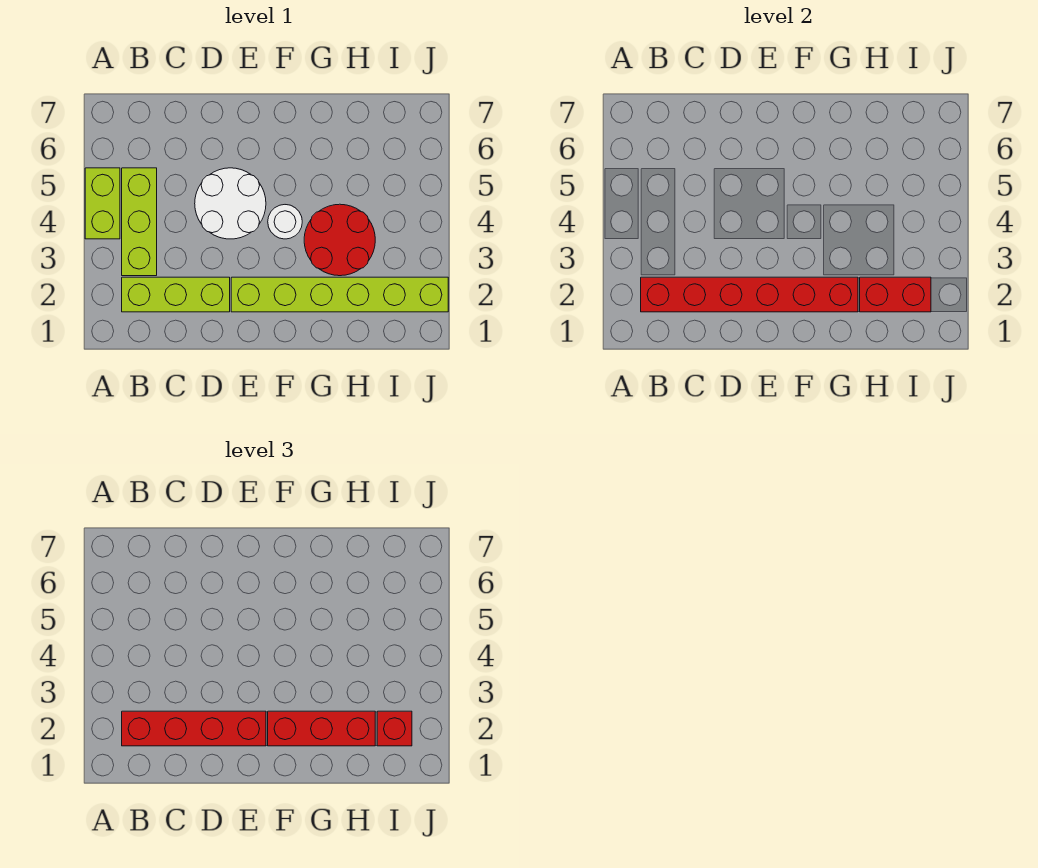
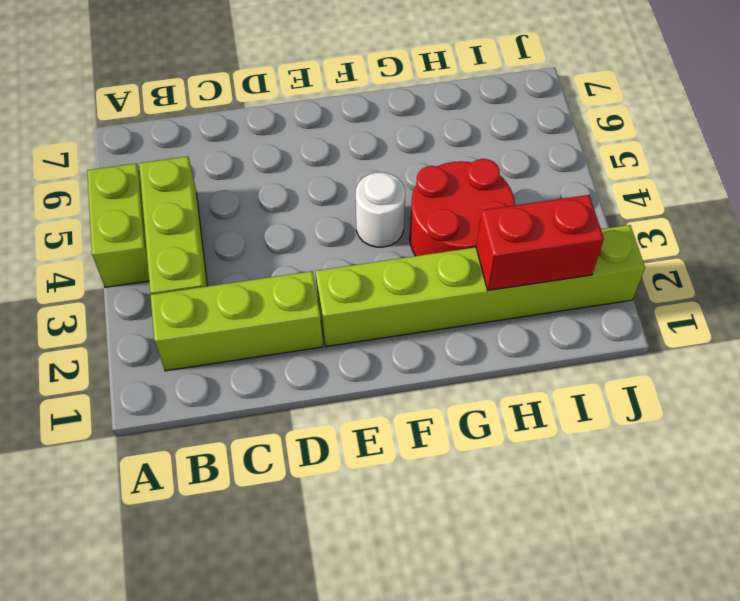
none -> white round brick D4:E5 level 1
none -> red brick B2:G2 level 2
none -> red brick B2:E2 level 3

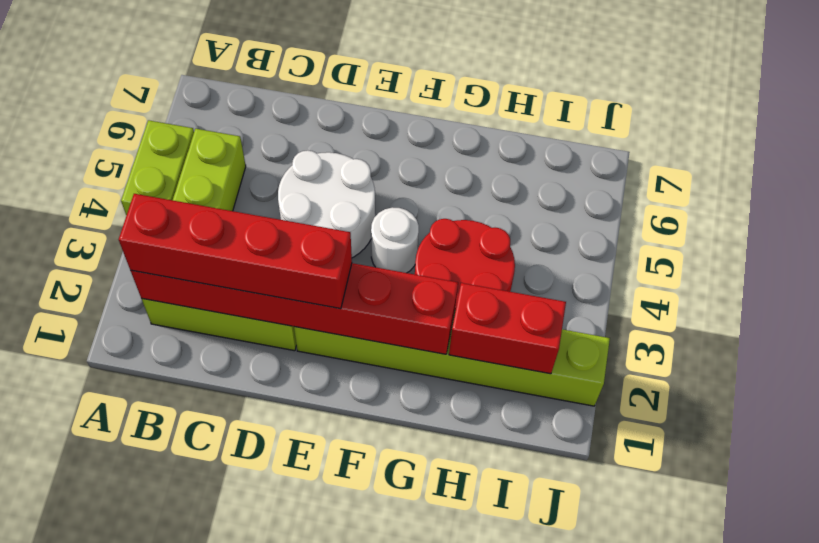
none -> red brick F2:H2 level 3
none -> red brick I2 level 3

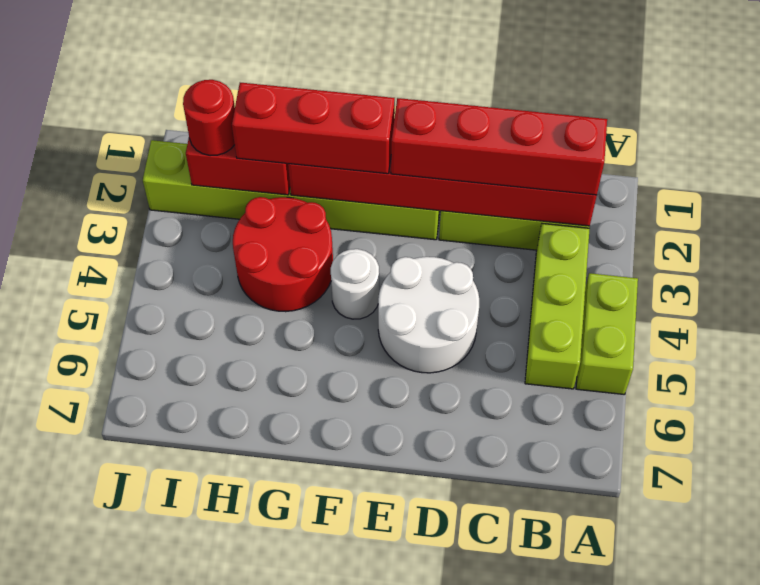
red round brick I2 level 3 -> red brick I2 level 3

